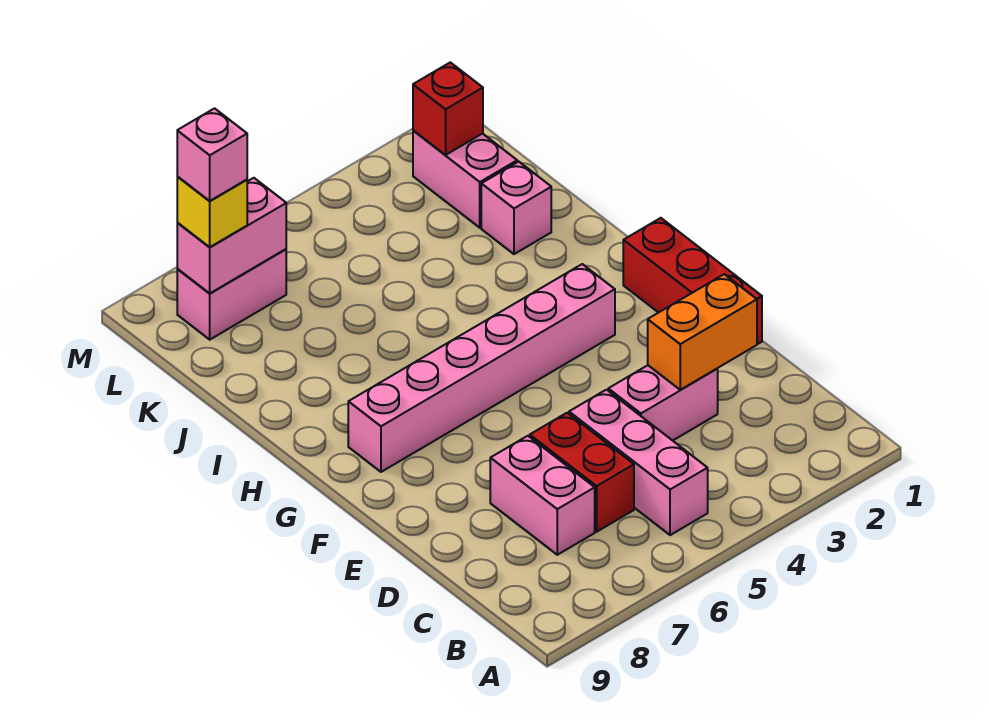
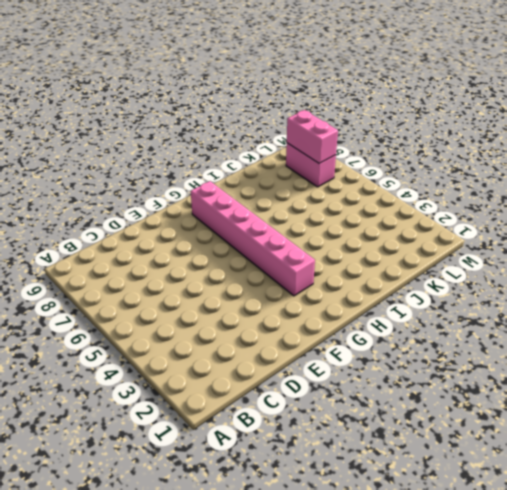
none -> pink brick B5:D5 level 1
none -> red brick C6:D6 level 1
none -> pink brick C7:D7 level 1

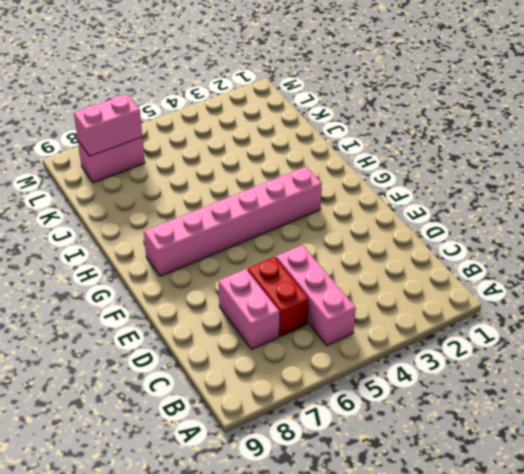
none -> pink brick D3:D4 level 1
none -> red brick E1:G1 level 1
none -> pink brick J2 level 1

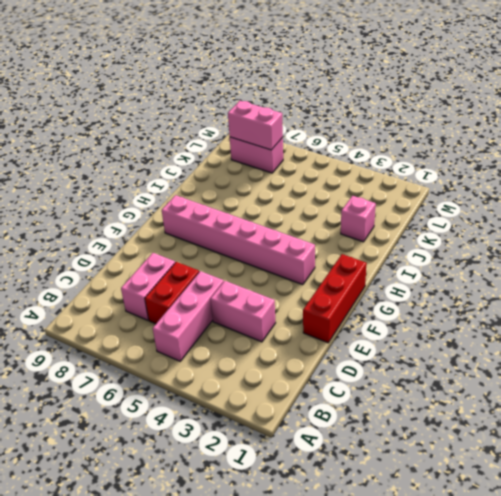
none -> pink brick K2:L2 level 1
none -> orange brick D2:D3 level 2
none -> red brick L2 level 2

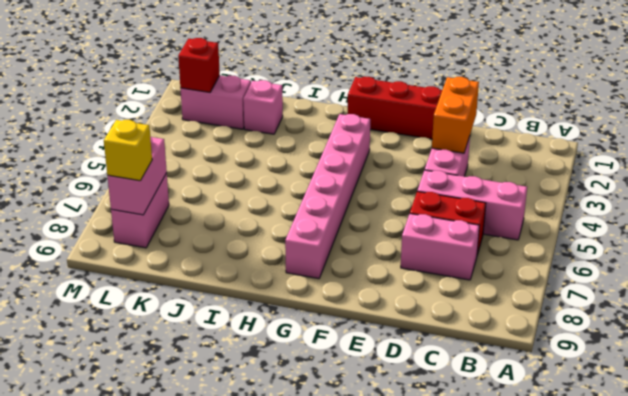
none -> pink brick L8 level 4

